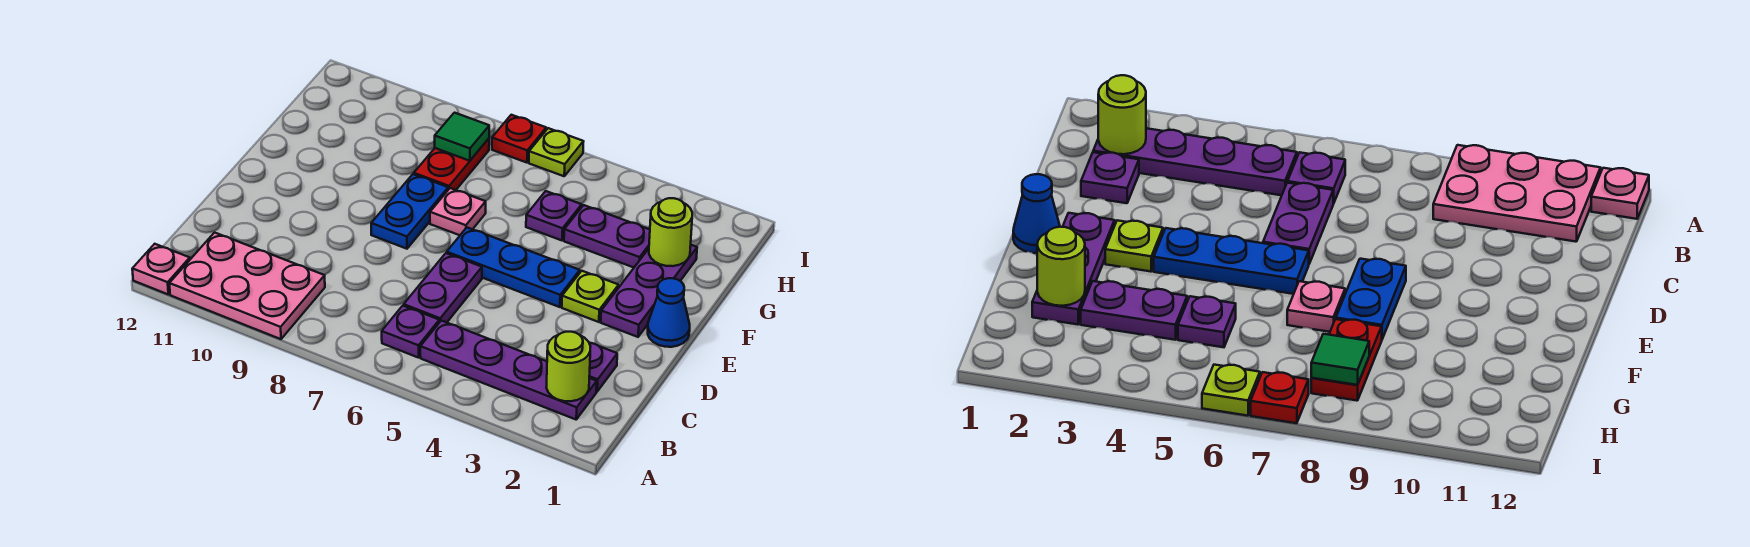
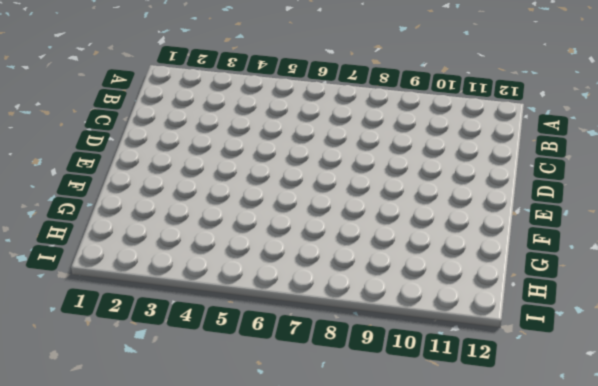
none -> pink plate A9:B11 level 1
none -> pink plate A12 level 1
none -> purple plate B2:B5 level 1

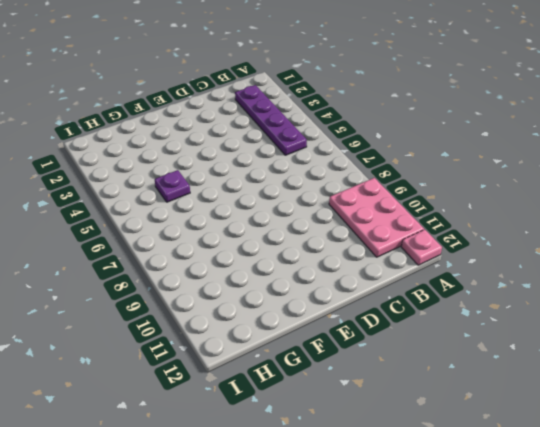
none -> purple plate B6 level 1
none -> purple plate C2 level 1
none -> purple plate C6:D6 level 1

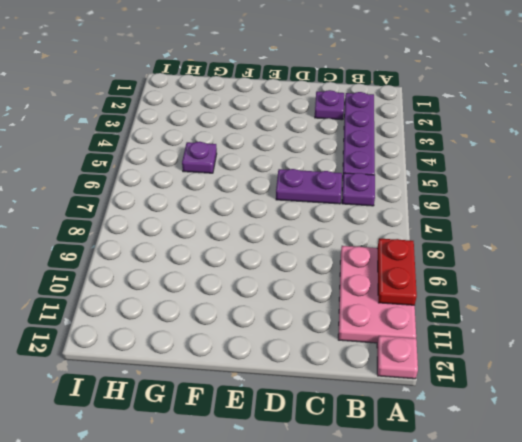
red plate A9:A10 level 2 -> red plate G8:H8 level 1
none -> blue cone E1 level 1
none -> purple plate E2:G2 level 1
none -> lime plate E3 level 1

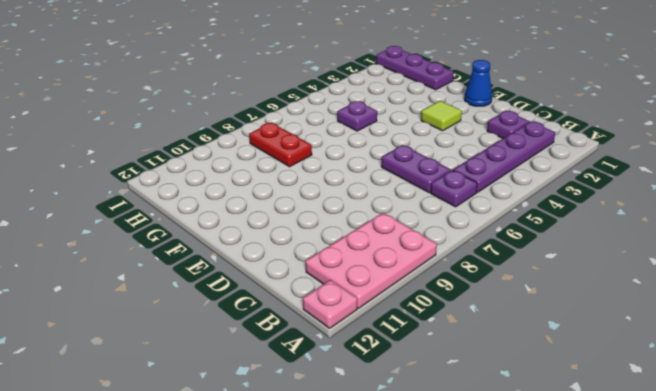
lime tile E3 level 1 -> lime plate E3 level 1
purple plate G1:I1 level 1 -> purple plate E2:G2 level 1
none -> blue plate E4:E6 level 1
none -> blue plate E8:F8 level 1
none -> pink plate F7 level 1

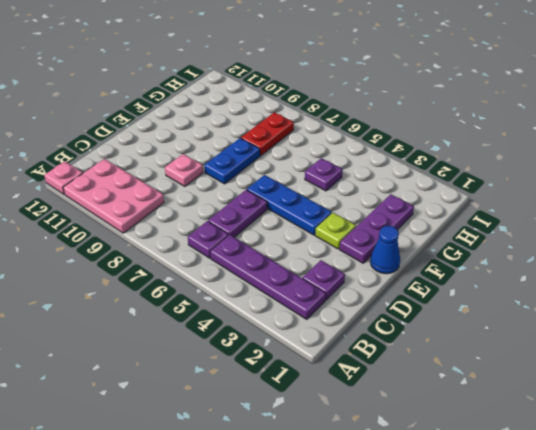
pink plate D9 level 1 -> pink plate F7 level 1
none -> purple plate G3:G4 level 1
none -> lime plate I6 level 1
none -> red plate I7 level 1

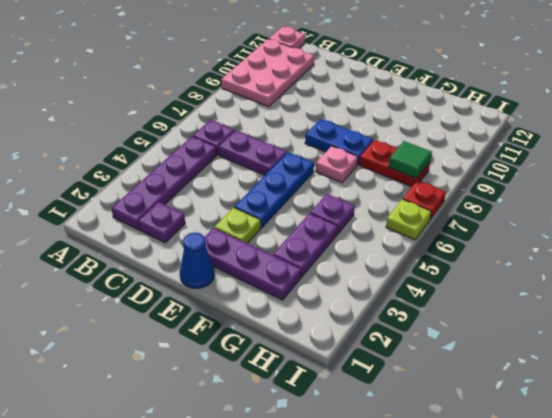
none -> lime round brick B2 level 2
none -> lime round brick G2 level 2

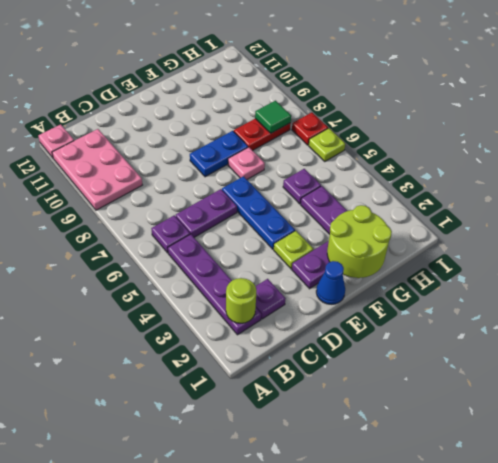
lime round brick F1:G2 level 2 -> lime round brick G2 level 2

